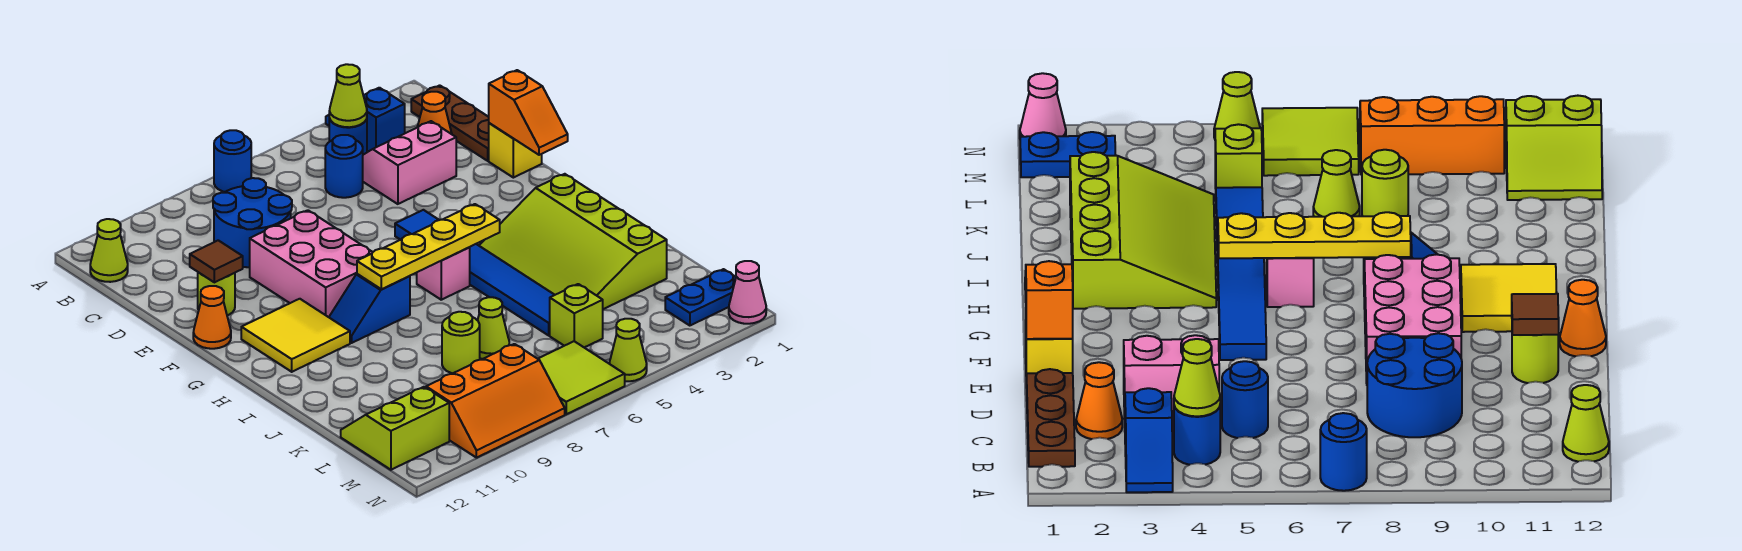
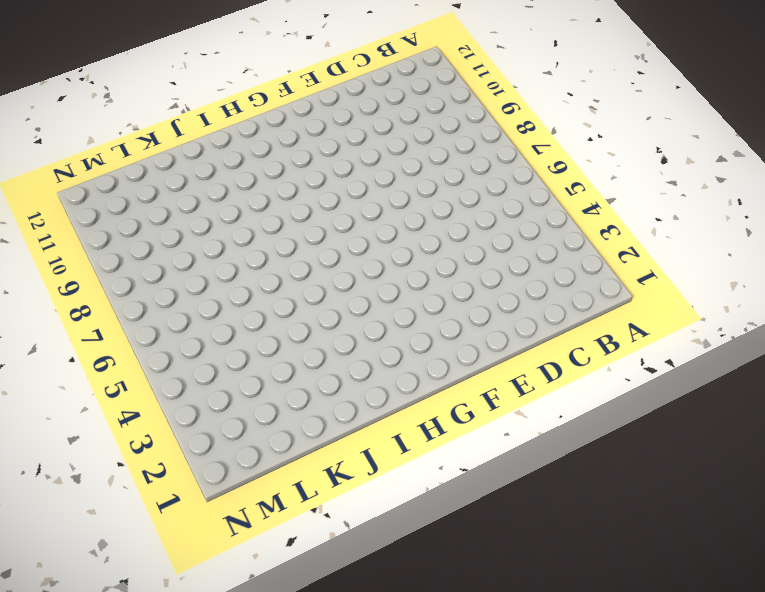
none -> blue slope A3:B3 level 1 top B
none -> blue round brick A7 level 1
none -> brown plate B1:D1 level 1
none -> blue round brick B4 level 1

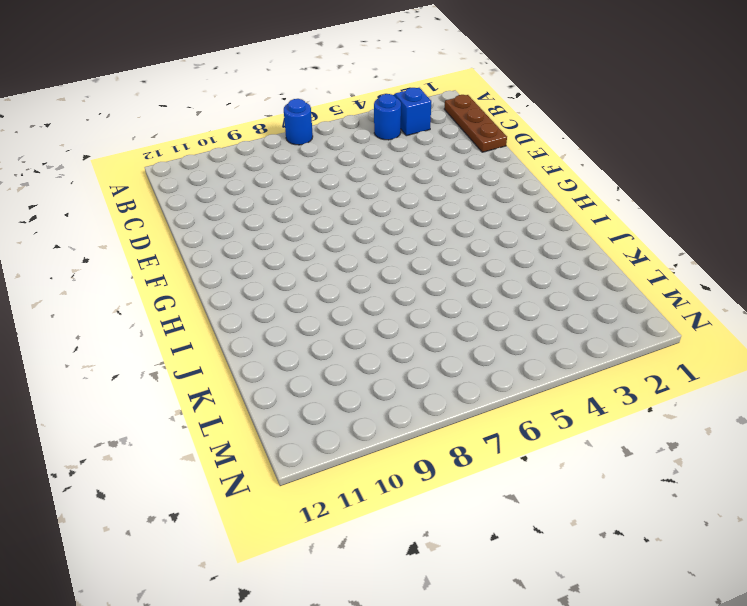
none -> lime cone B12 level 1
none -> orange cone C2 level 1
none -> pink slope C3:D4 level 1 top D
none -> blue round brick C5 level 1

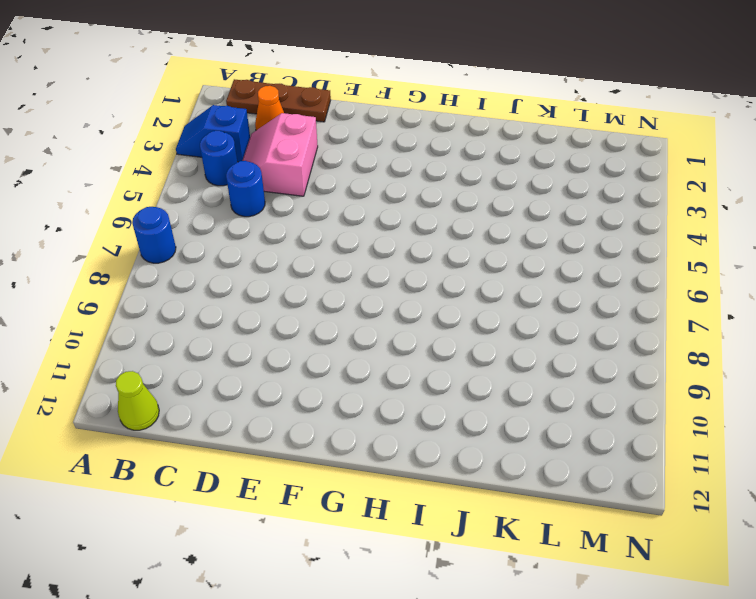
none -> blue round brick C8:D9 level 1
none -> yellow brick E1 level 1
none -> pink brick E8:G9 level 1
none -> lime round brick E11 level 1

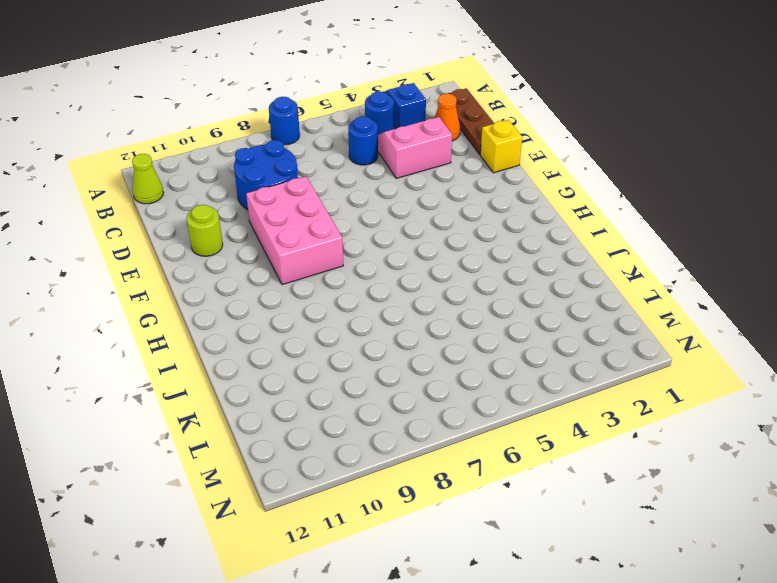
none -> blue tile F5:K5 level 1
none -> orange cone F12 level 1
none -> yellow tile G10:H11 level 1
none -> lime slope H2:K4 level 1 top 2

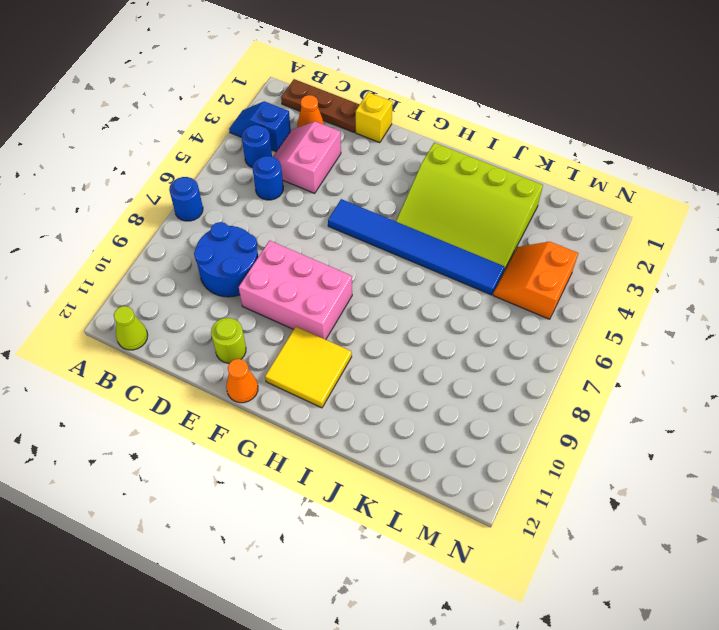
orange slope L4:M5 level 1 top M -> lime brick L5 level 1
none -> pink brick H6 level 1
none -> blue slope H8:H9 level 1 top 8
none -> lime cone K7 level 1
none -> lime round brick K8 level 1

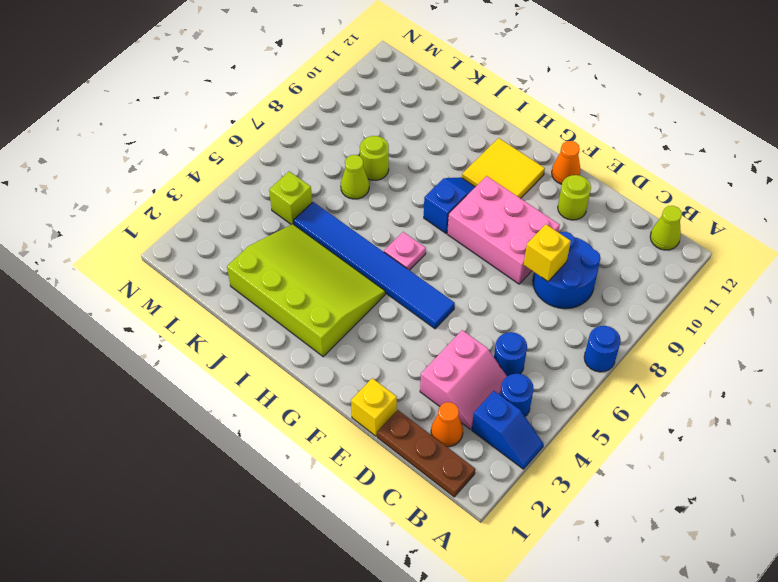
yellow brick D8 level 2 -> none
pink plate H6 level 1 -> pink brick H6 level 1
none -> lime slope L11:M12 level 1 top M
none -> blue plate M1:M2 level 1
none -> lime tile M6:N7 level 1
none -> orange slope M8:N10 level 1 top M

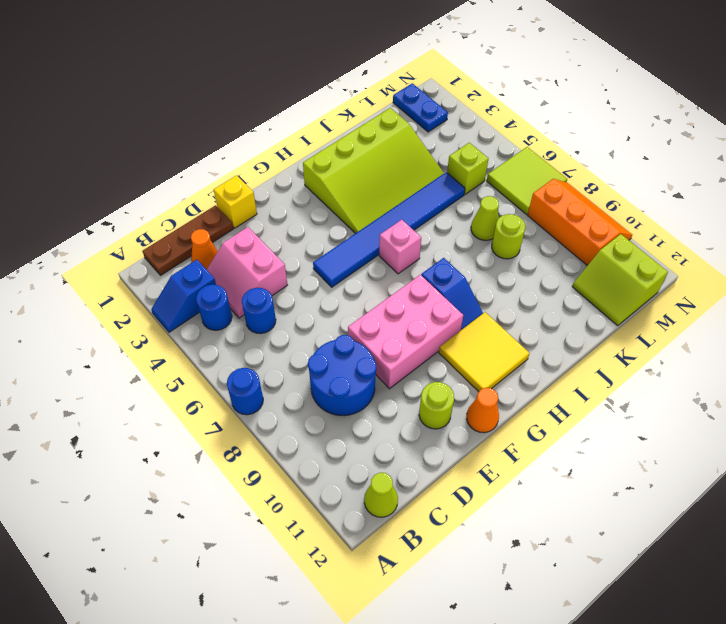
none -> pink cone N1 level 1
none -> lime cone N5 level 1
none -> lime cone B4 level 2
none -> orange slope E1:F1 level 2 top E

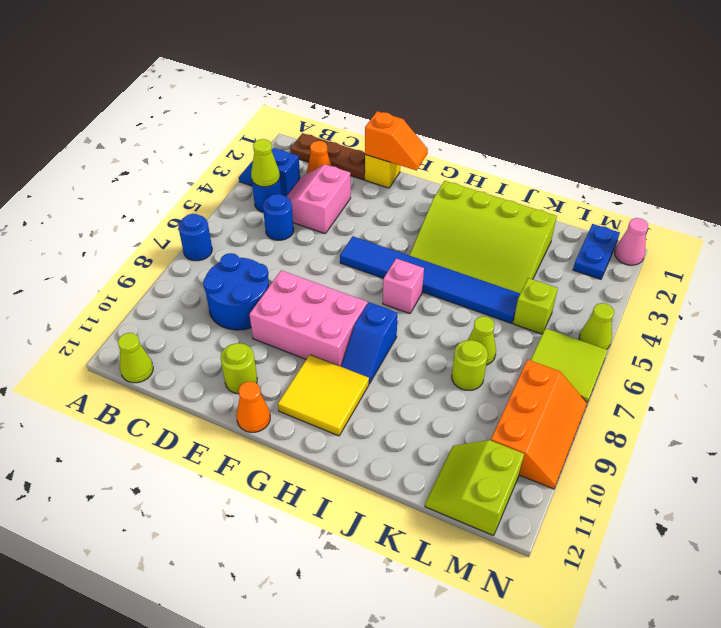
none -> brown tile E11 level 2
none -> yellow plate H5:H8 level 2

